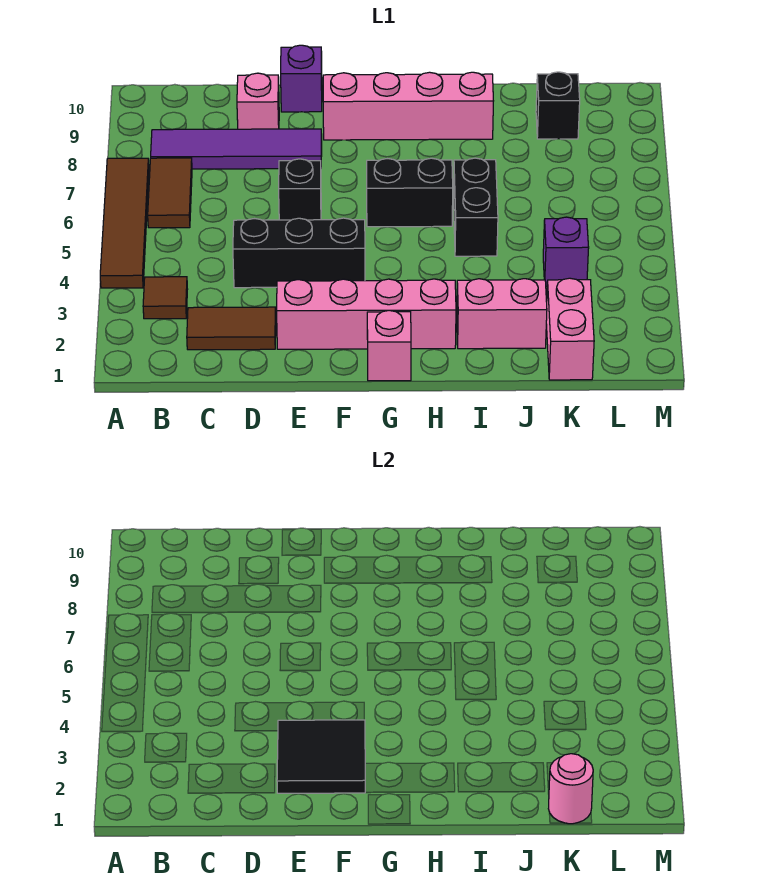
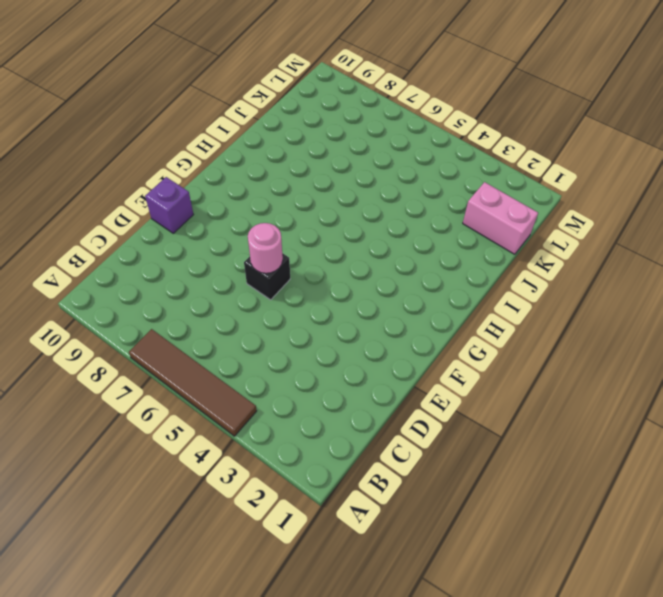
pink round brick E6 level 2 -> pink round brick K1 level 2
none -> brown tile B3 level 1
none -> brown tile B6:B7 level 1
none -> purple tile B8:E8 level 1

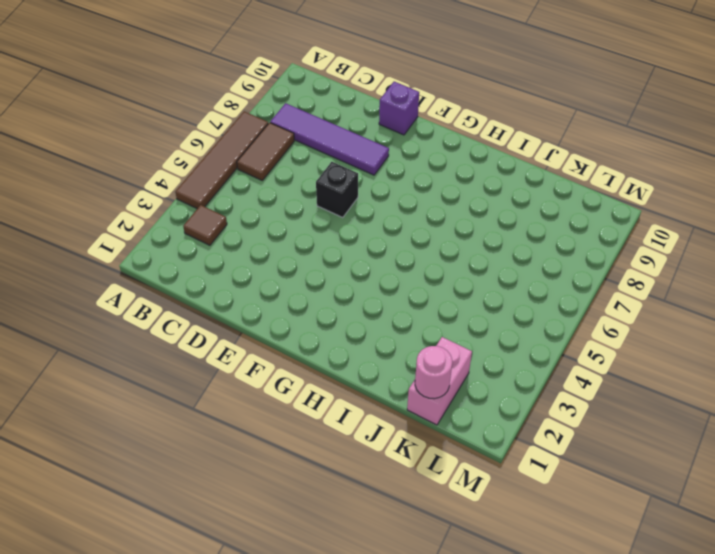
none -> brown tile C2:D2 level 1
none -> black brick D4:F4 level 1
none -> pink brick D9 level 1

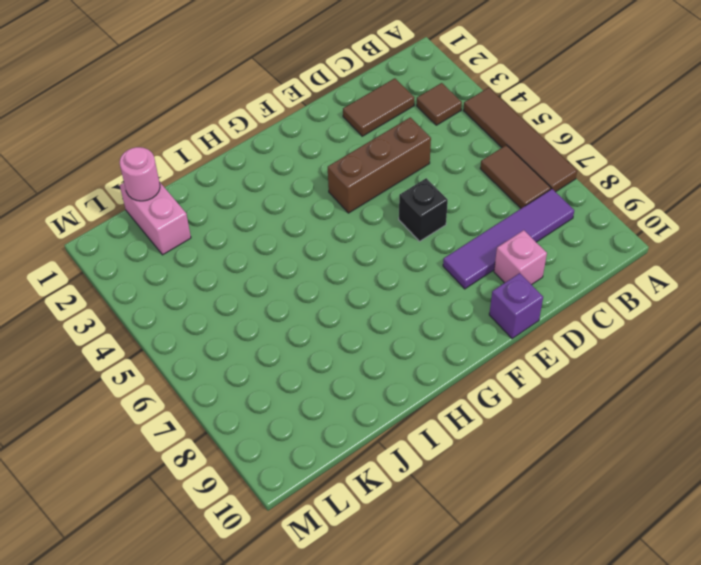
brown brick D4:F4 level 1 -> black brick D4:F4 level 1
none -> pink brick E2:H2 level 1
none -> pink brick F9:I9 level 1
none -> pink brick G1 level 1

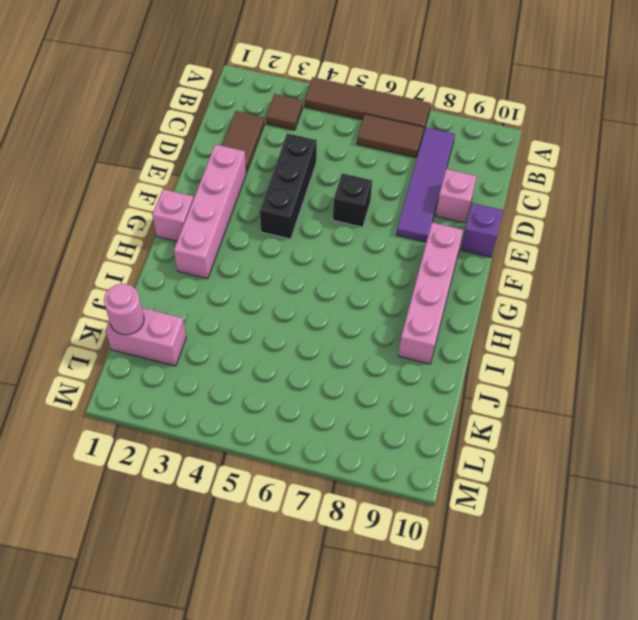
none -> black brick G6:H6 level 1
none -> pink brick I2:J2 level 1
none -> black brick I5:I6 level 1

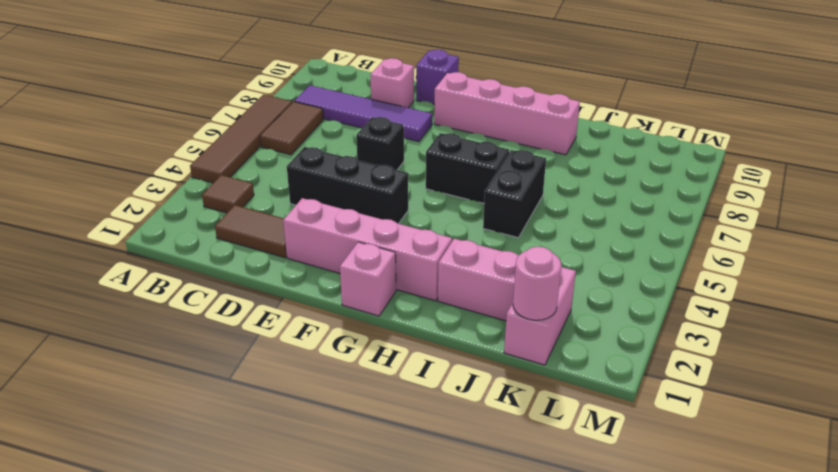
none -> purple brick K4 level 1
none -> black brick K9 level 1
none -> black tile E2:F3 level 2

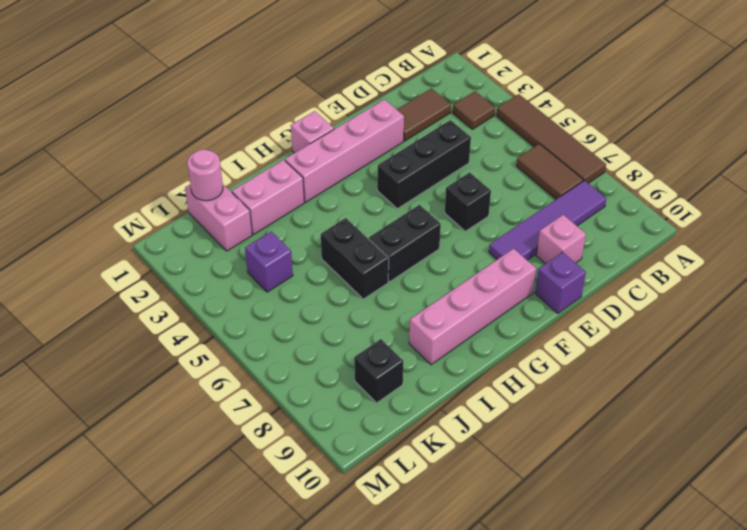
none -> black tile E2:F3 level 2

